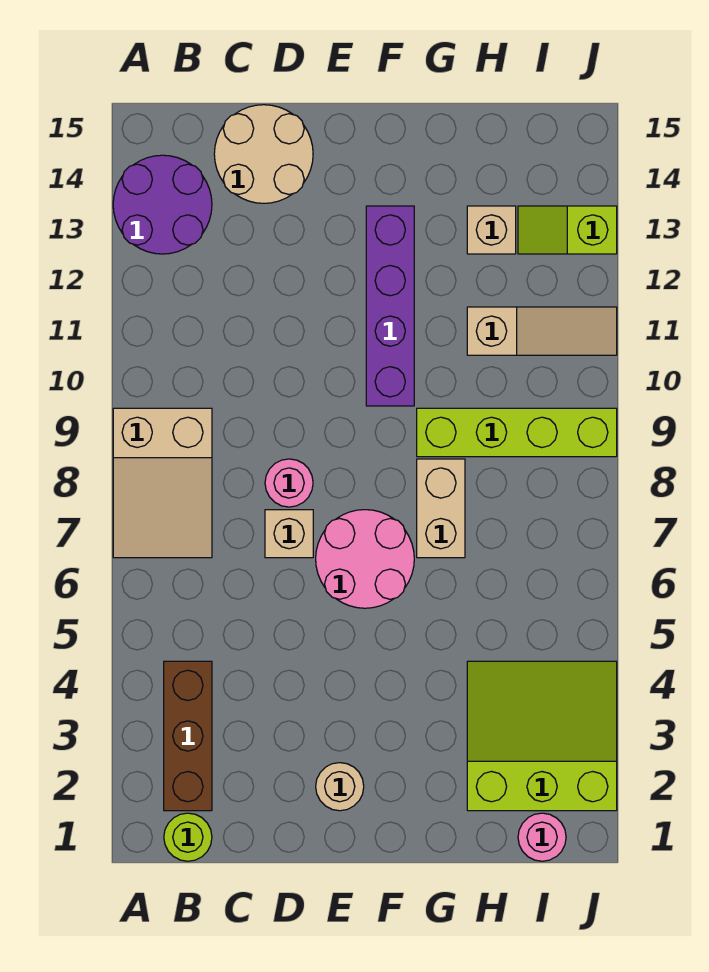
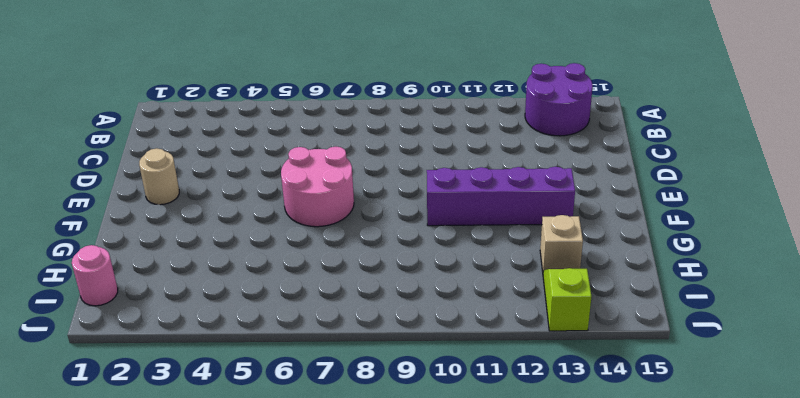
none -> tan slope A7:B9 level 1 top 9
none -> lime round brick B1 level 1
none -> brown brick B2:B4 level 1

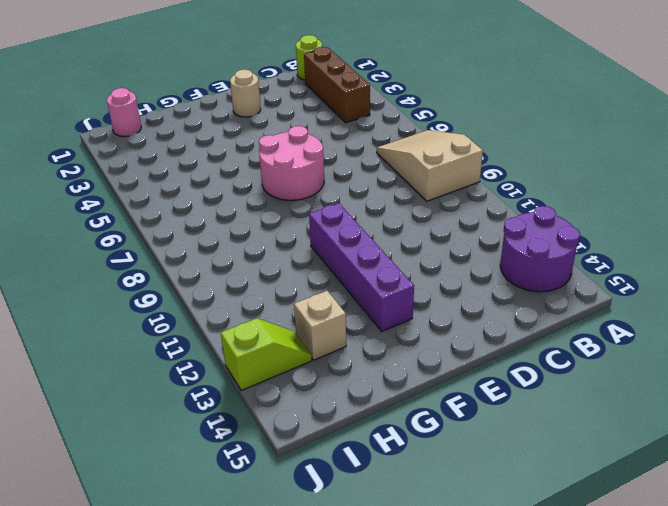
none -> tan round brick C14:D15 level 1
none -> tan brick D7 level 1
none -> pink round brick D8 level 1

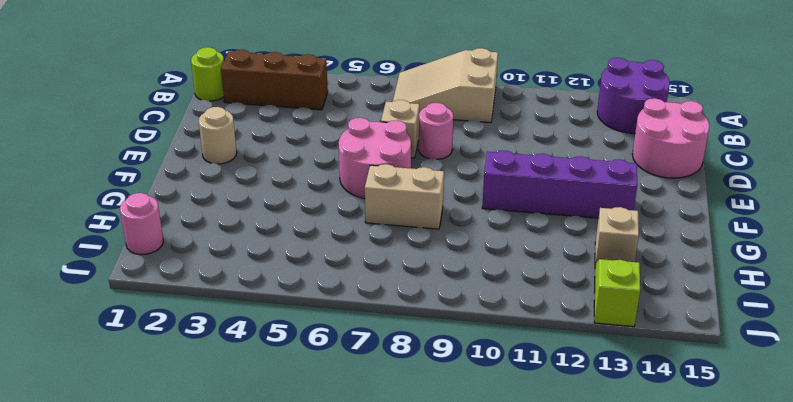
pink round brick C14:D15 level 1 -> tan round brick C14:D15 level 1
none -> lime brick G9:J9 level 1
none -> lime slope H2:J4 level 1 top 2
none -> tan slope H11:J11 level 1 top H

